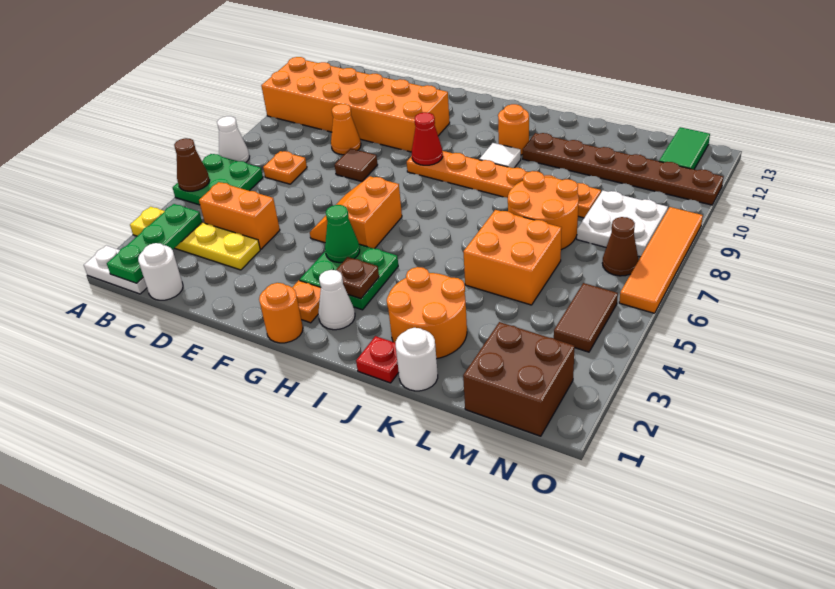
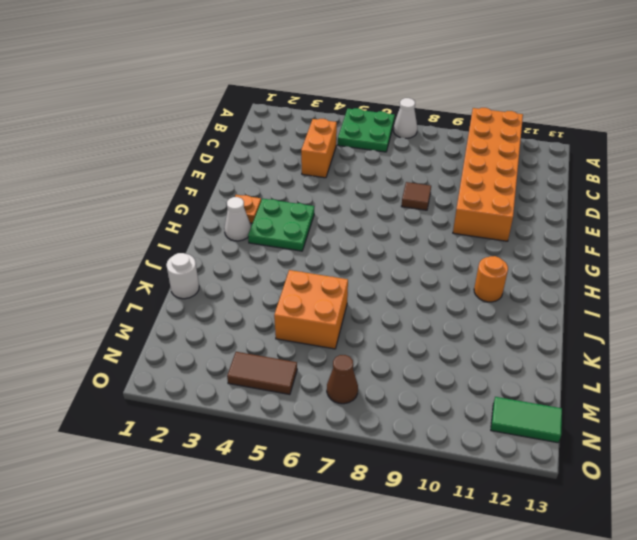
none -> white plate A1:B1 level 1
none -> yellow plate A3:D3 level 1
none -> white round brick C1 level 1
none -> orange plate C7 level 1

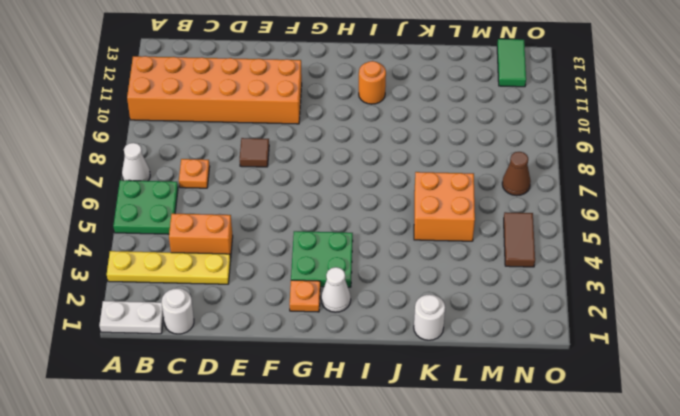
none -> orange cone D9 level 1
none -> orange slope F5:G6 level 1 top G
none -> orange round brick G1 level 1
none -> orange plate G9:L9 level 1

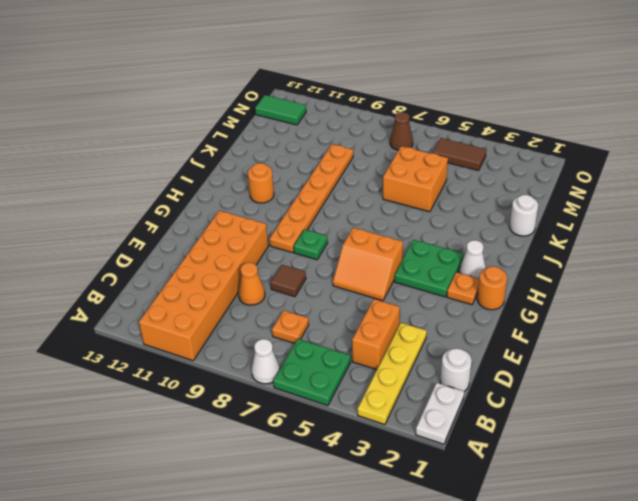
green plate G8 level 1 -> none
none -> white tile I10 level 1
none -> red plate J1 level 1
none -> orange round brick J2:K3 level 1
none -> brown plate J11:O11 level 1

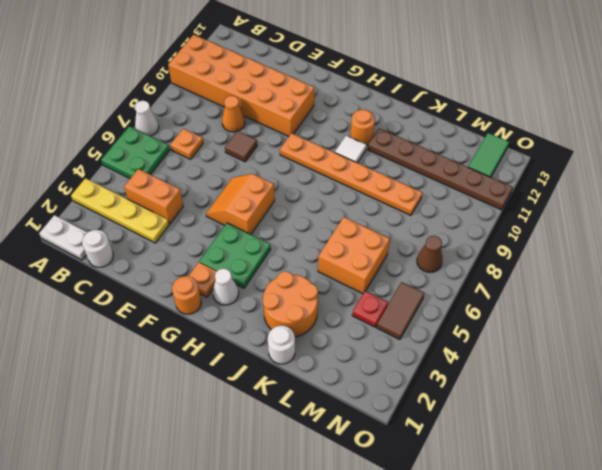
red plate M4 level 1 -> red plate J1 level 1
none -> orange round brick K7:L8 level 1
none -> brown brick M1:N2 level 1
none -> white plate M8:N9 level 1
none -> orange tile O6:O9 level 1

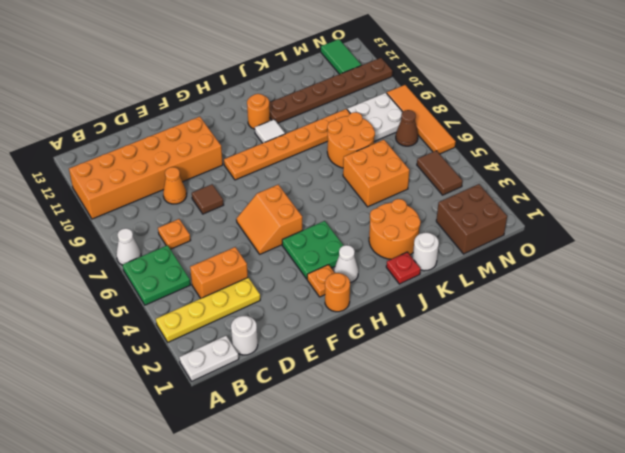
none -> brown cone A5 level 2
none -> green plate B1:B3 level 2
none -> green cone G4 level 2
none -> red cone G9 level 2

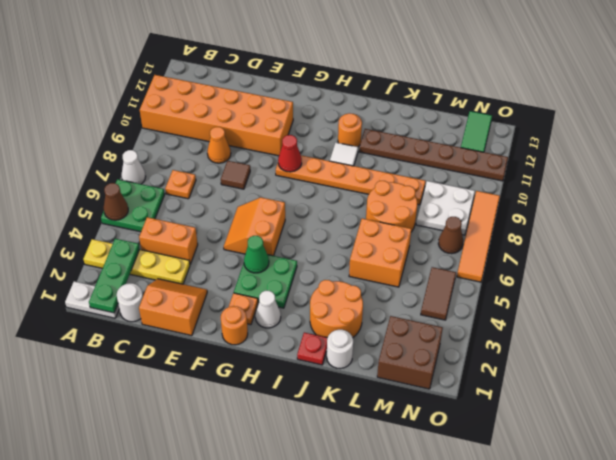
orange slope D1:E2 level 1 top 1 -> none
none -> brown plate H3 level 2

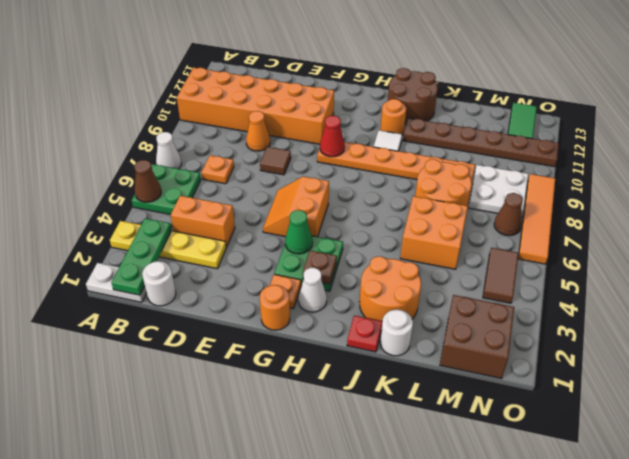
brown round brick I12:J13 level 1 -> none

